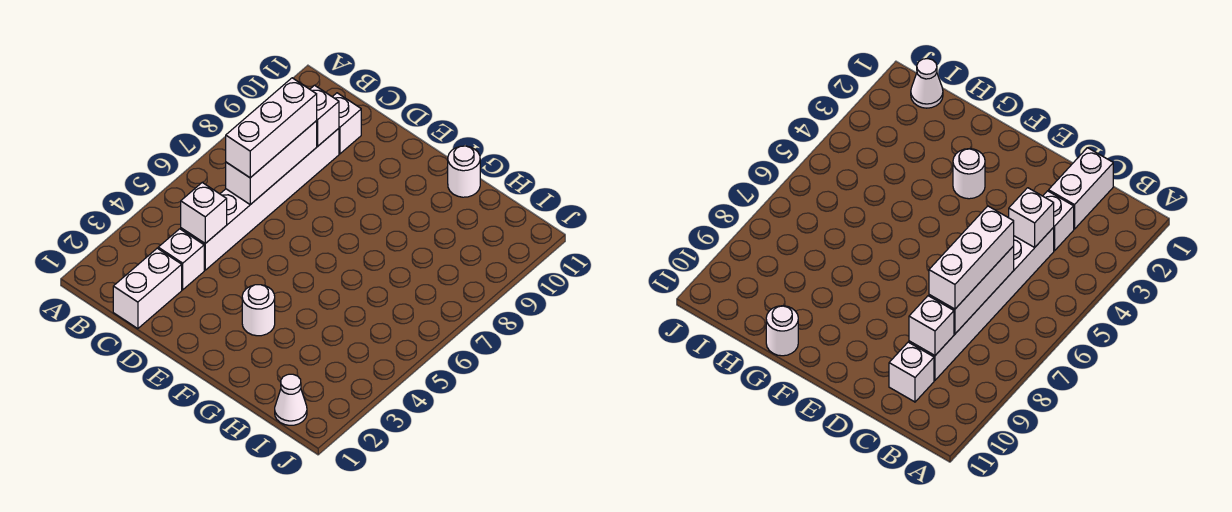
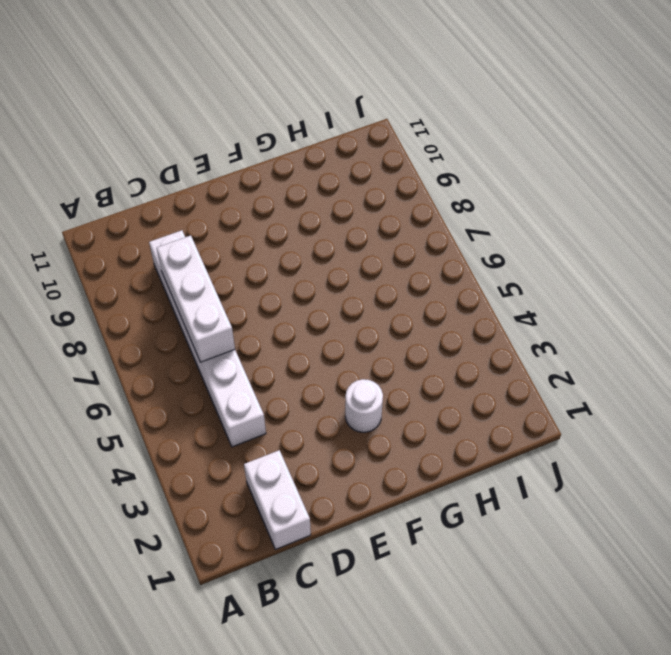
none -> white brick C3 level 1
none -> white brick C10 level 1

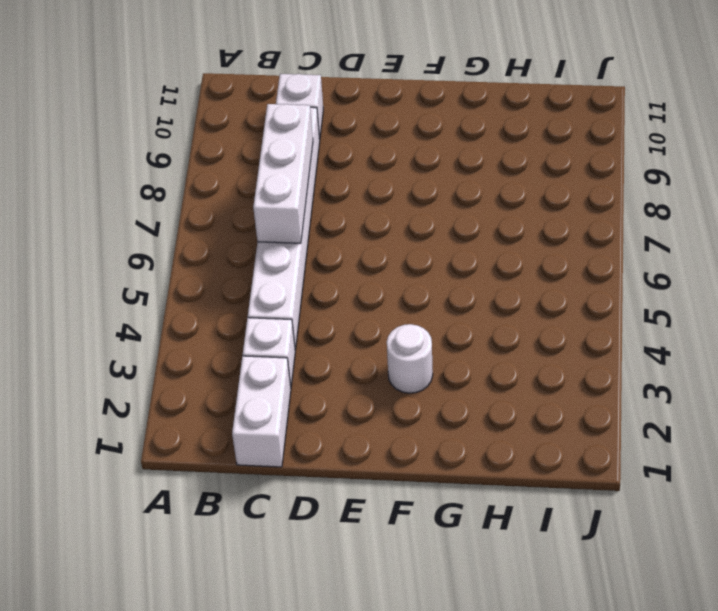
none -> white round brick G11 level 1
none -> white cone I1 level 1

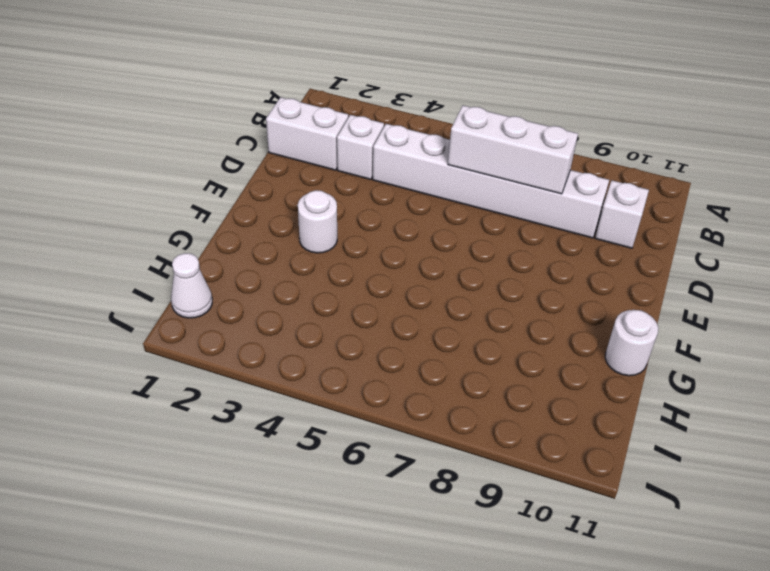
none -> white brick C4 level 2
none -> white brick C9 level 2

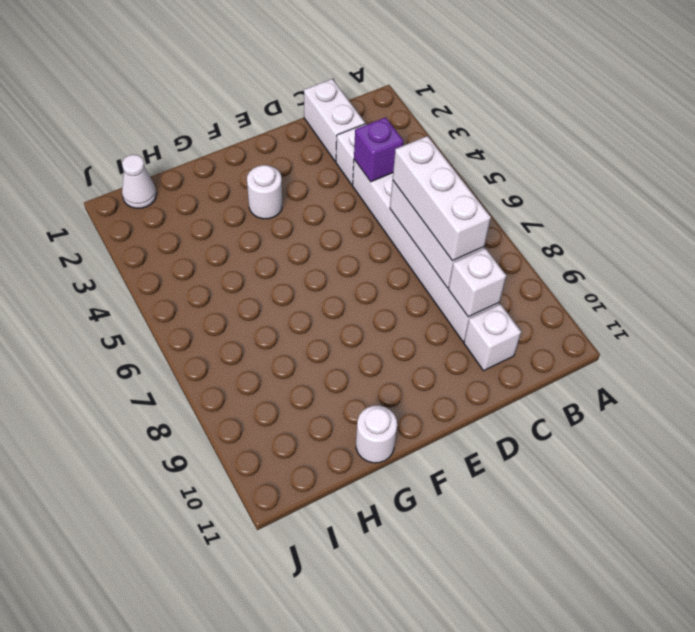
purple brick C4 level 2 -> white brick C4 level 2

